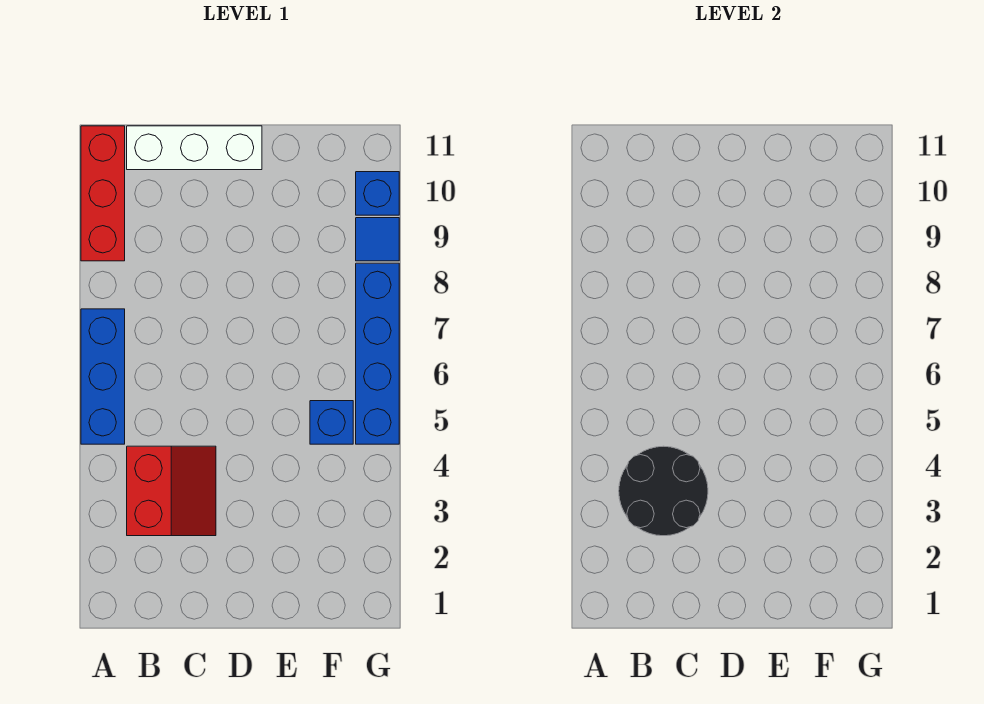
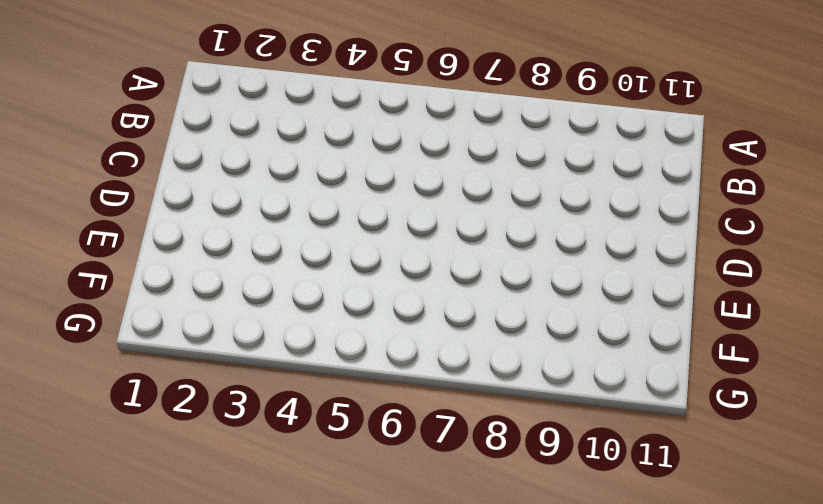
none -> blue brick A5:A7 level 1
none -> red brick A9:A11 level 1

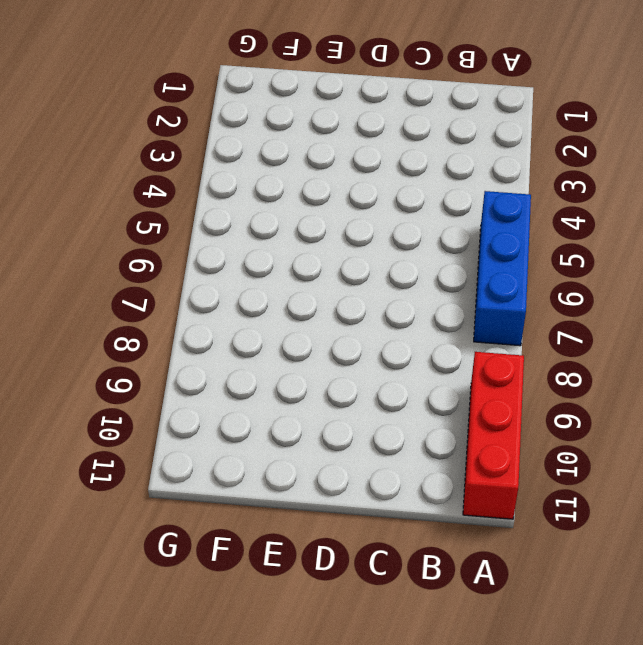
none -> red slope B3:C4 level 1 top B
none -> white brick B11:D11 level 1

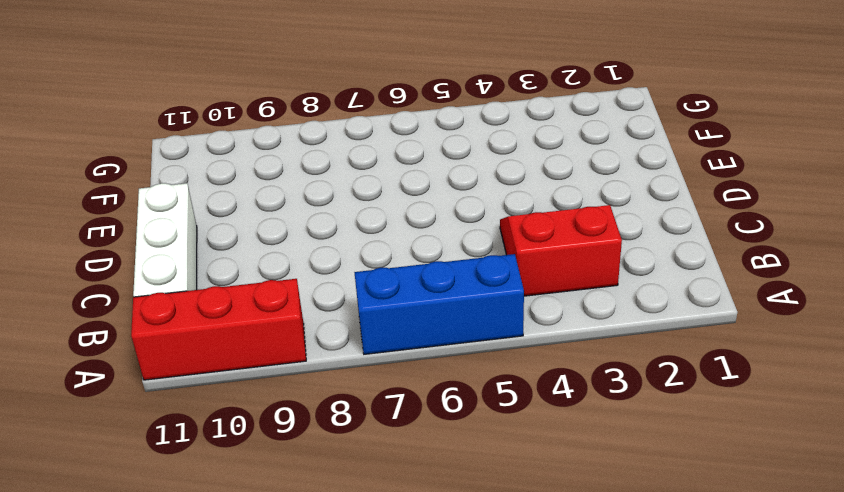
none -> blue brick F5 level 1
none -> blue brick G5:G8 level 1

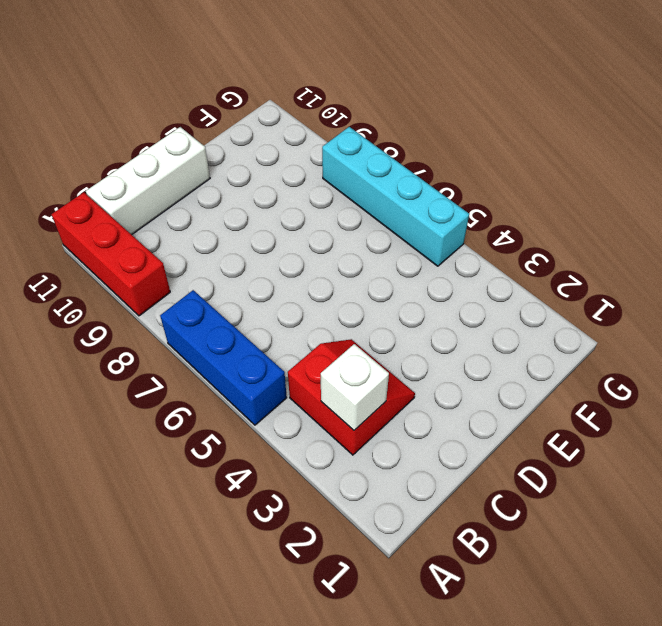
white brick B3 level 2 -> black round brick B3:C4 level 2
cyan brick G5:G8 level 1 -> blue brick G5:G8 level 1
none -> blue brick F5 level 1
none -> blue tile G9 level 1

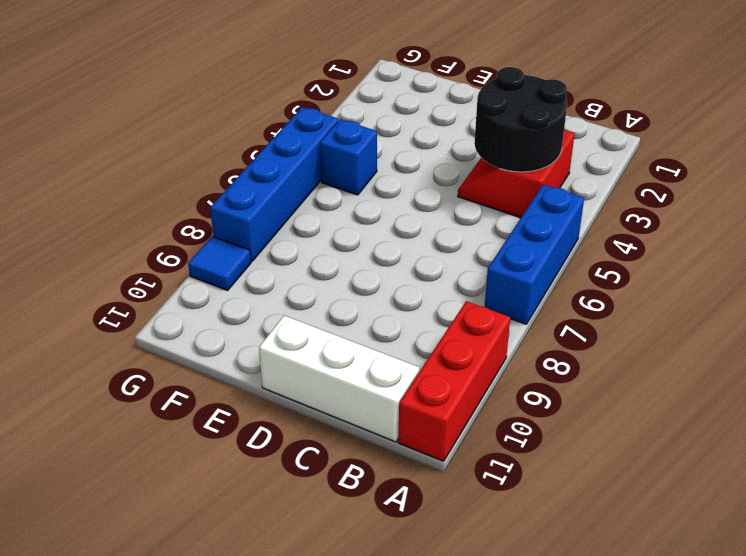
none -> blue brick G10 level 1

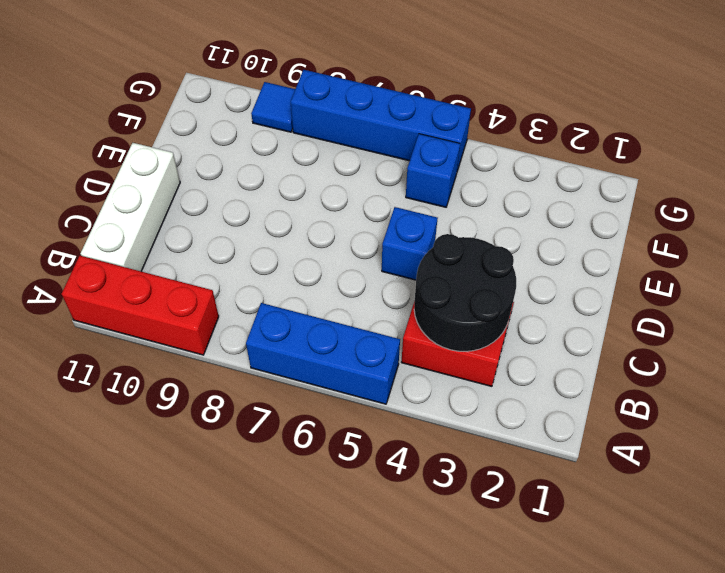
blue brick D5 level 1 -> blue brick G10 level 1

